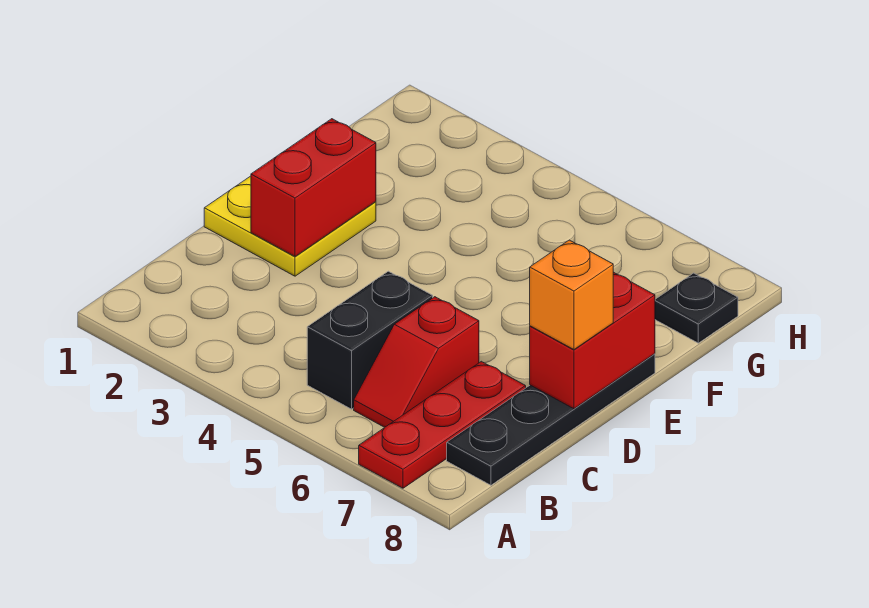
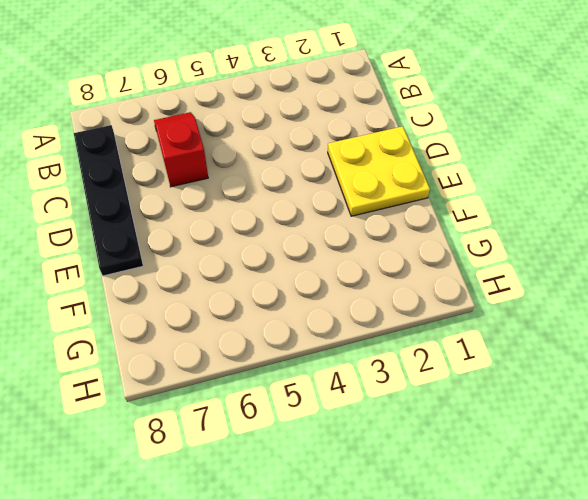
none -> red plate A7:C7 level 1
none -> black brick B5:C5 level 1

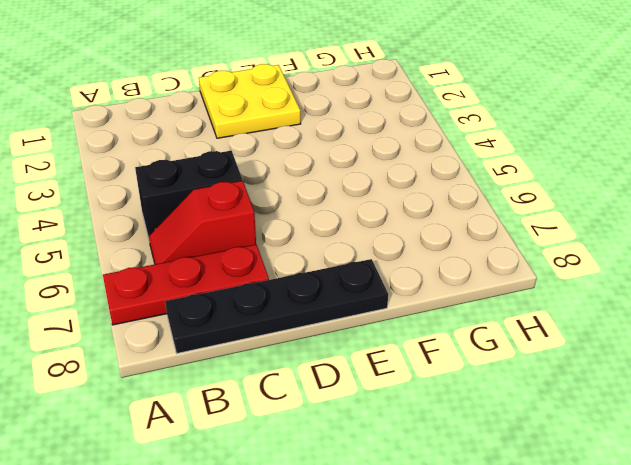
none -> black plate G8 level 1
none -> red brick D2:E2 level 2

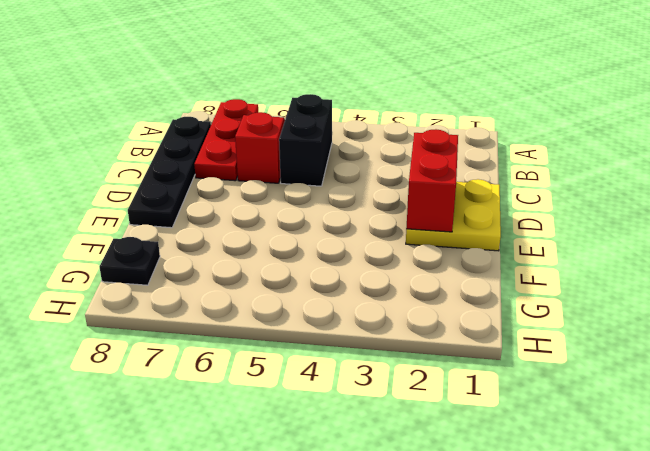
none -> red brick D8:E8 level 2
none -> orange brick D8 level 3

